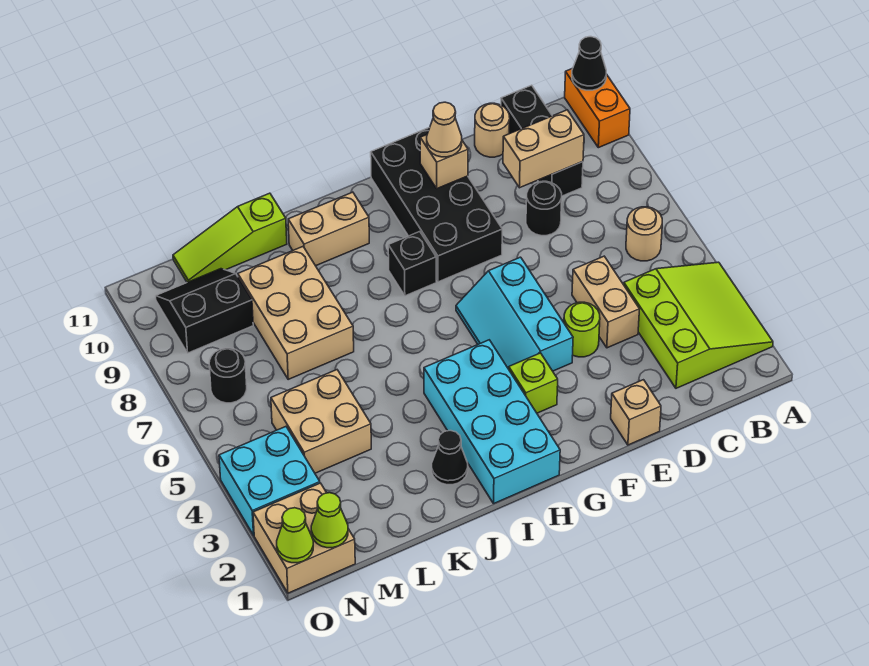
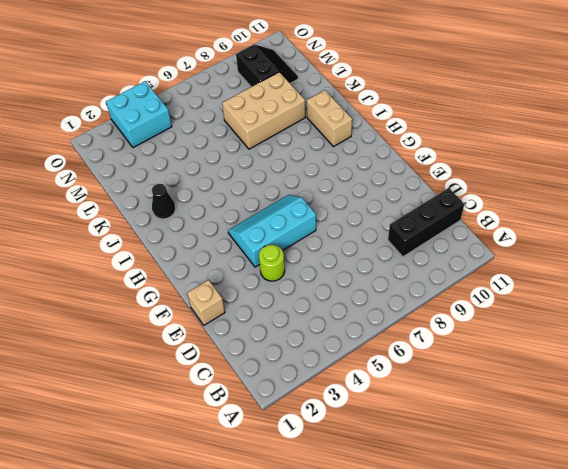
none -> lime slope A2:C4 level 1 top C
none -> orange brick A10:A11 level 1
none -> tan round brick B6 level 1

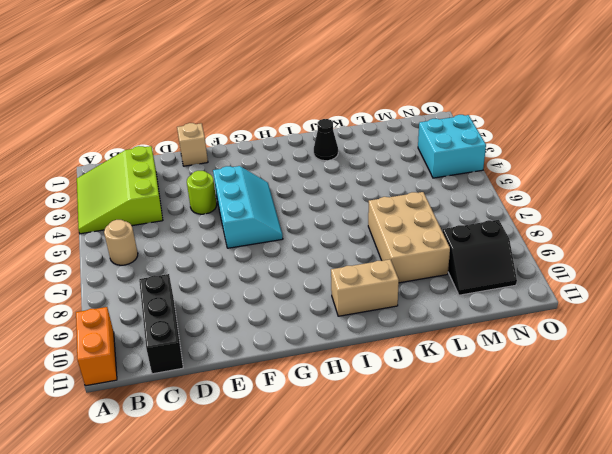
none -> tan brick D4:D5 level 1
none -> black round brick D8 level 1
none -> tan round brick D11 level 1

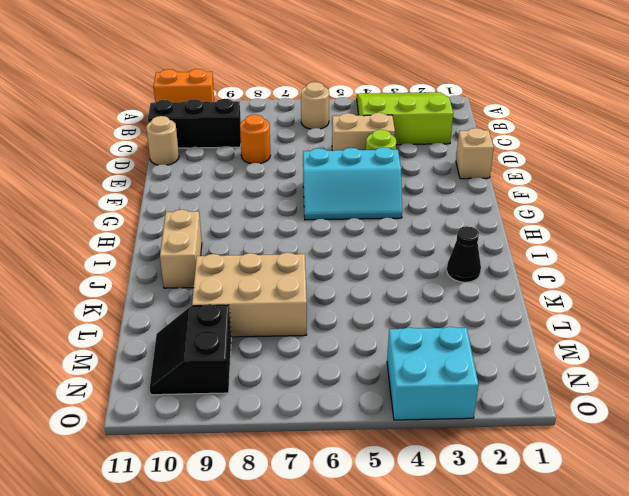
orange round brick D8 level 1 -> black round brick D8 level 1
none -> black brick F8:G11 level 1
none -> lime brick G3 level 1
none -> cyan brick H1:I4 level 1

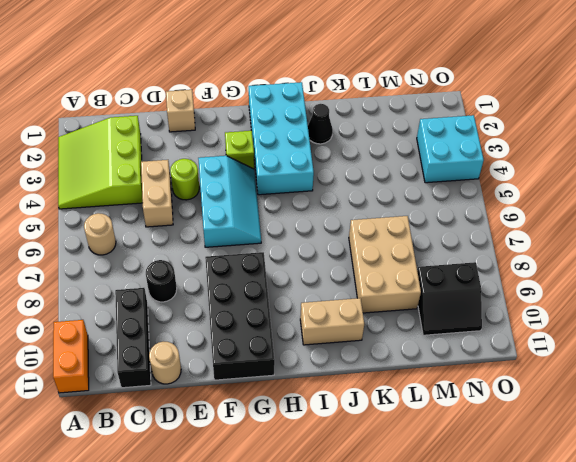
none -> black brick H8 level 1
none -> lime slope K11:M11 level 1 top K
none -> tan brick L4:M5 level 1

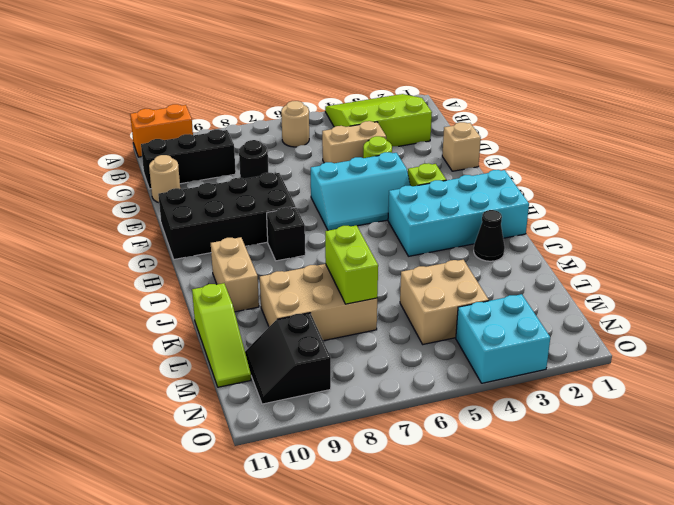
lime brick K7:L7 level 2 -> none
none -> tan brick N1:O2 level 1
none -> black round brick N7 level 1
none -> black cone A11 level 2

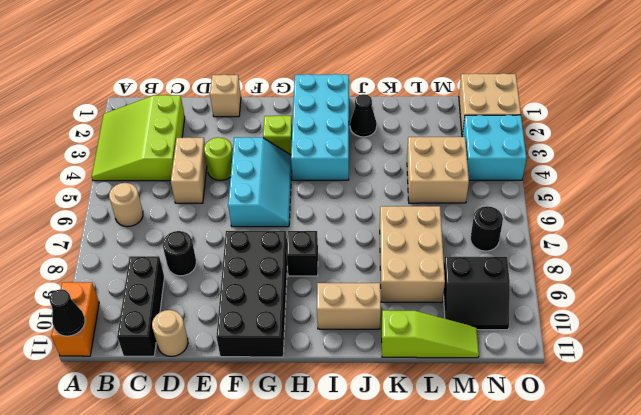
none -> tan brick C9:D9 level 2
none -> tan brick F10 level 2
none -> lime cone N1 level 2

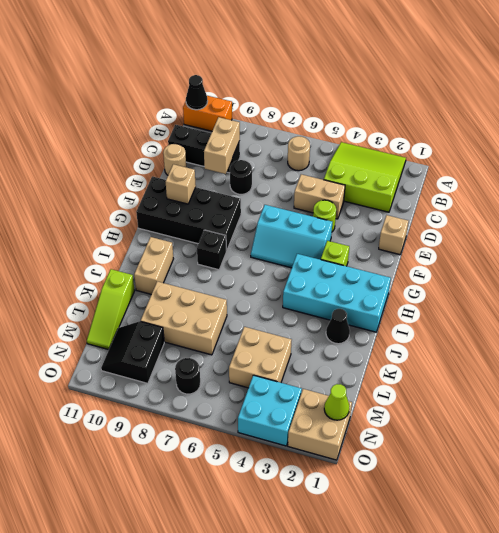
none -> lime cone O1 level 2
none -> tan cone F10 level 3

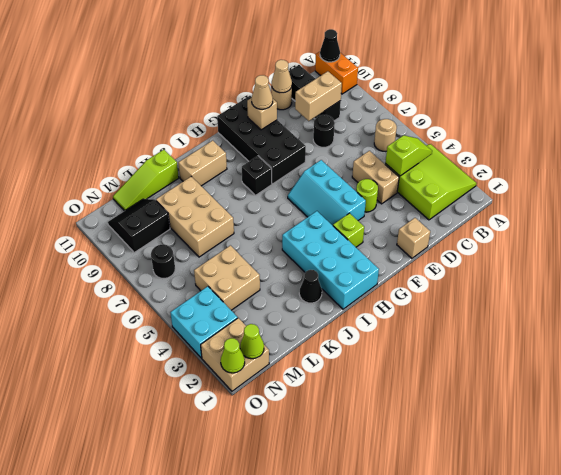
lime slope B4:C4 level 2 top C -> none
tan cone D11 level 2 -> none

